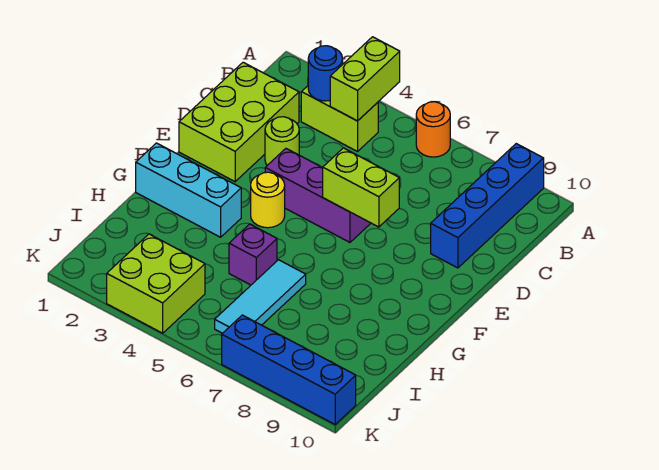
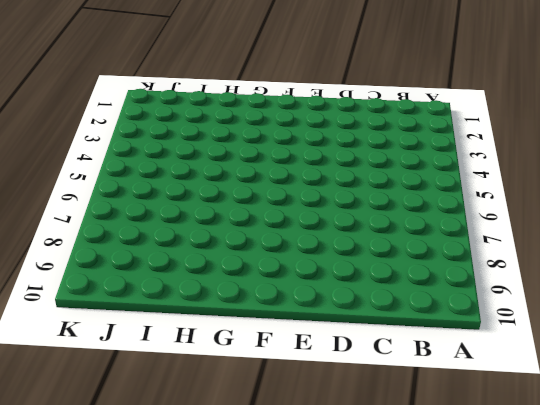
none -> orange round brick A6 level 1
none -> blue brick A9:D9 level 1
none -> lime brick B3:B4 level 1

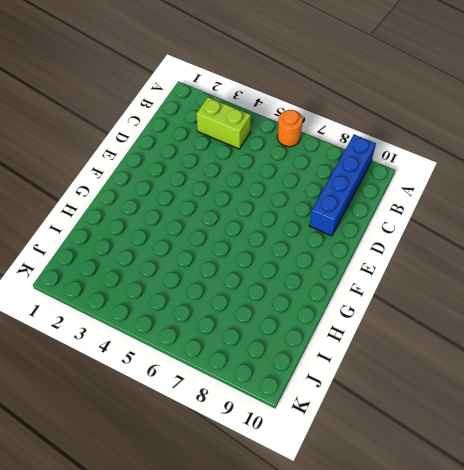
none -> lime brick C1:E2 level 1
none -> lime round brick D3 level 1
none -> purple brick E4:E6 level 1

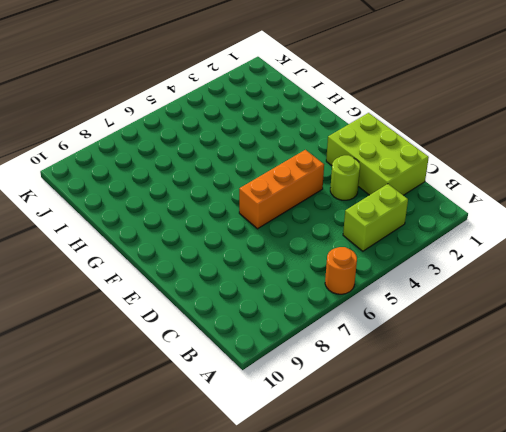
orange brick E4:E6 level 1 -> purple brick E4:E6 level 1
none -> blue brick A9:D9 level 1
none -> yellow round brick F4 level 1
none -> cyan brick G1:G3 level 1

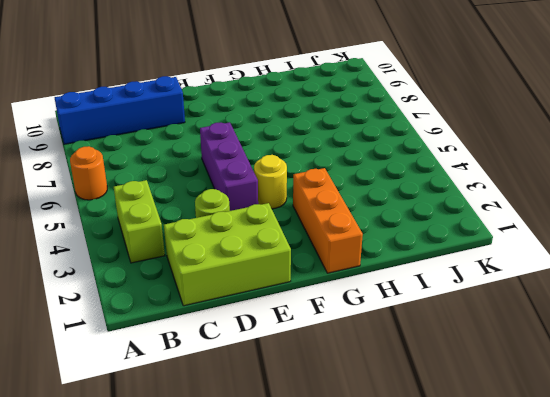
orange brick G1:G3 level 1 -> cyan brick G1:G3 level 1
none -> purple brick H5 level 1
none -> cyan tile H6:J6 level 1
none -> lime brick J3:K4 level 1

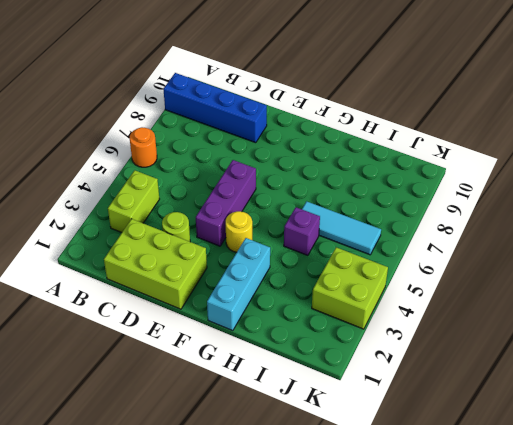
none -> blue brick K7:K10 level 1
none -> lime brick A4:B4 level 2
none -> blue round brick B3 level 2

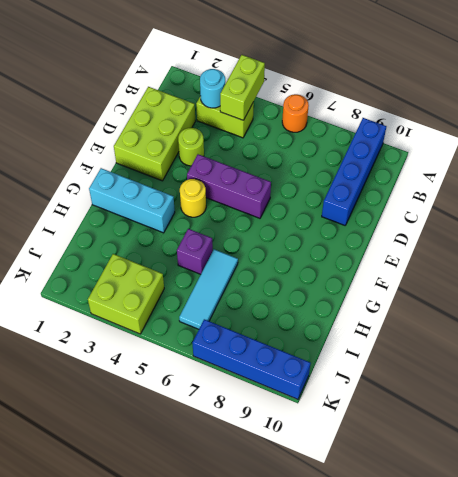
cyan round brick B3 level 2 -> blue round brick B3 level 2
none -> lime brick E6:E7 level 2

